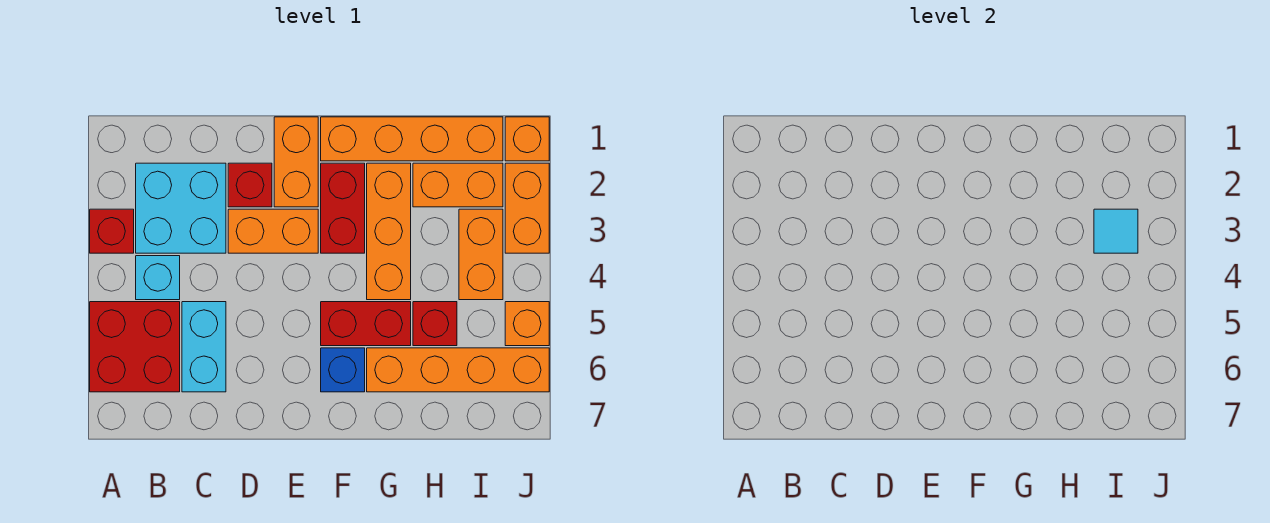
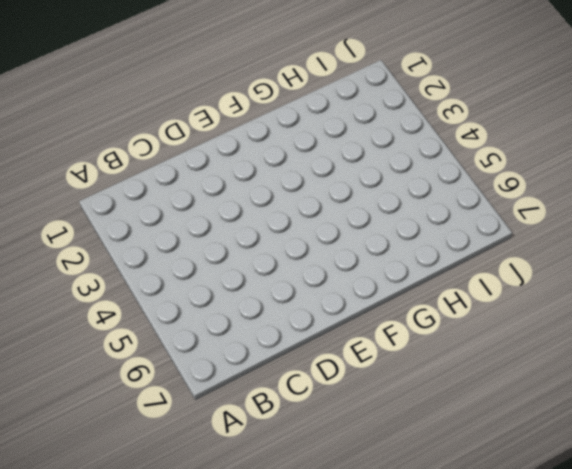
none -> red brick A3 level 1
none -> red brick A5:B6 level 1
none -> cyan brick B2:C3 level 1

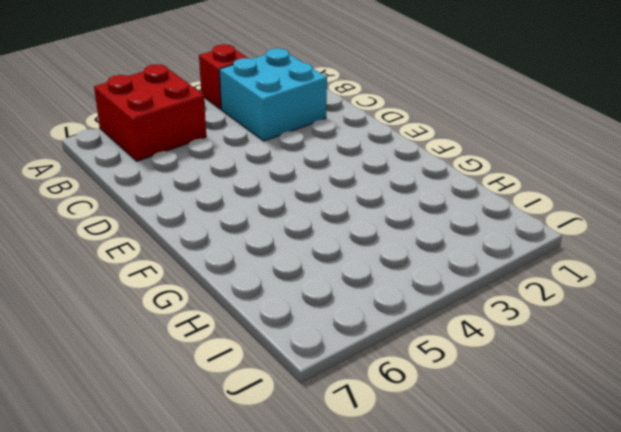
none -> cyan brick B4 level 1
none -> cyan brick C5:C6 level 1
none -> red brick D2 level 1

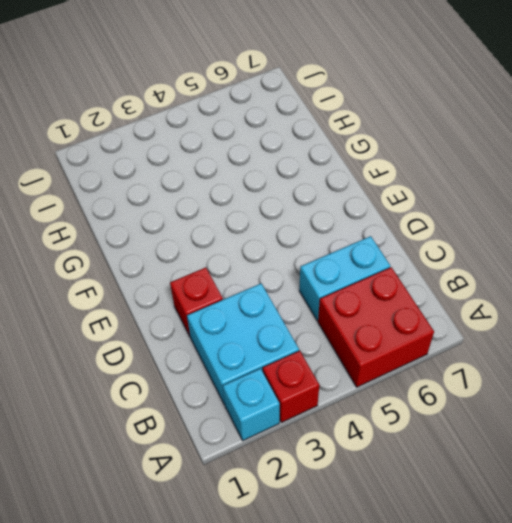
cyan brick A2 level 1 -> cyan brick B4 level 1
none -> orange brick D3:E3 level 1
none -> orange brick E1:E2 level 1
none -> orange brick F1:I1 level 1

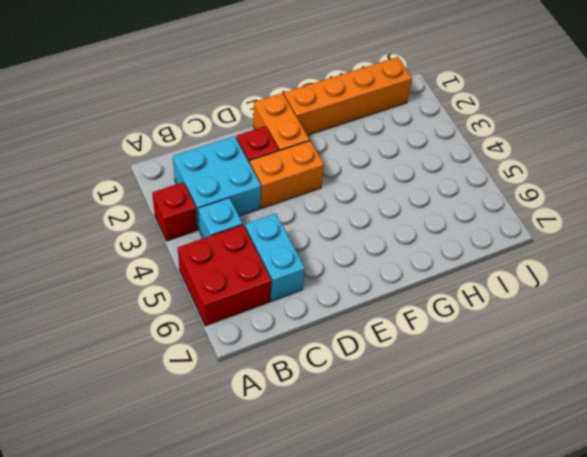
none -> red brick F2:F3 level 1
none -> red brick F5:G5 level 1
none -> blue brick F6 level 1

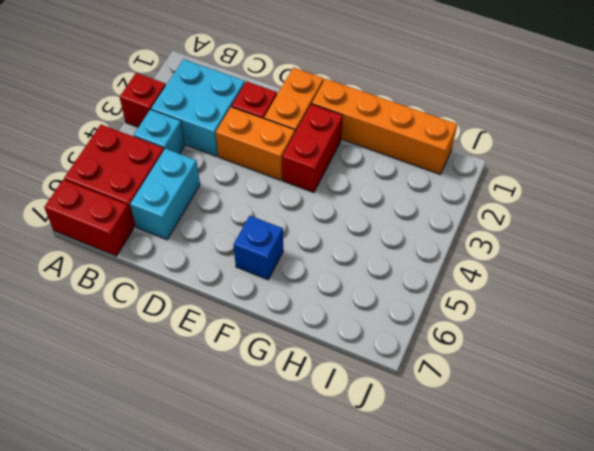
red brick A7:B7 level 1 -> red brick F5:G5 level 1
none -> orange brick G2:G4 level 1
none -> orange brick G6:J6 level 1
none -> orange brick H2:I2 level 1

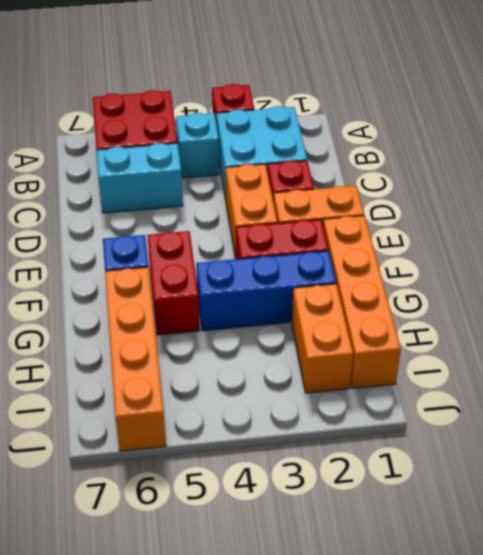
blue brick G2:G4 level 1 -> orange brick G2:G4 level 1
none -> red brick H5 level 1
none -> orange brick I3:I4 level 1
none -> orange brick J1 level 1

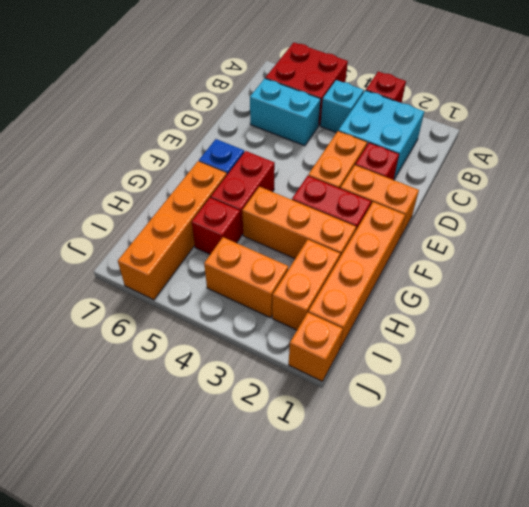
none -> orange brick J2:J3 level 1
none -> orange brick J5 level 1
none -> cyan tile I3 level 2

